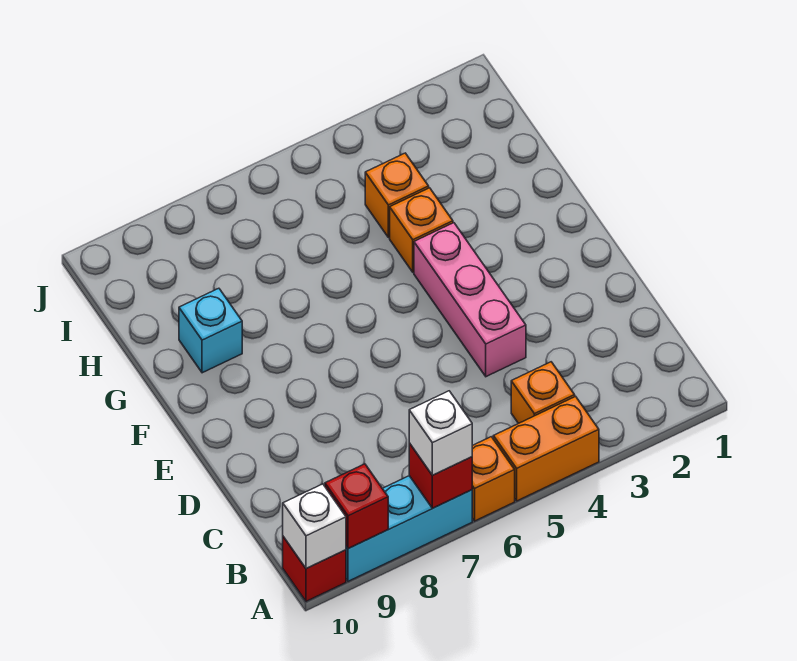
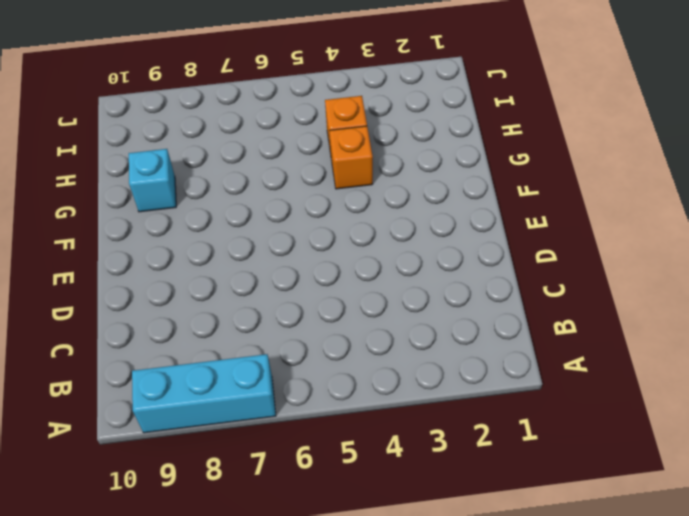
none -> orange brick A4:A5 level 1
none -> orange brick A6 level 1
none -> red brick A10 level 1

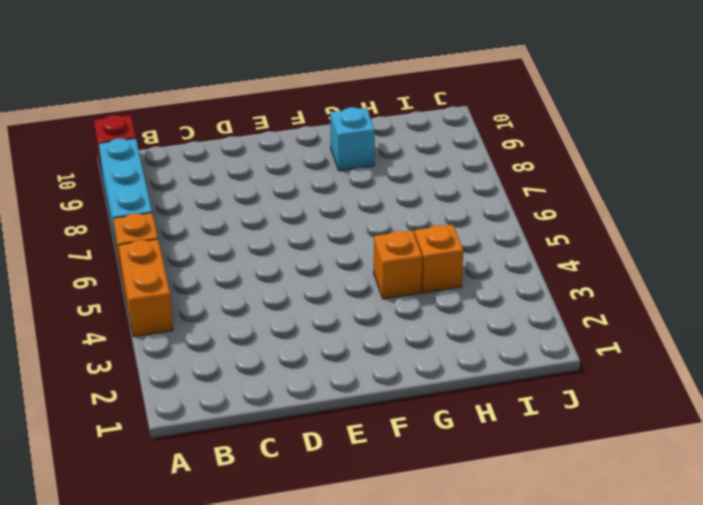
none -> orange brick B4 level 1
none -> pink brick D4:F4 level 1
none -> red brick A7 level 2

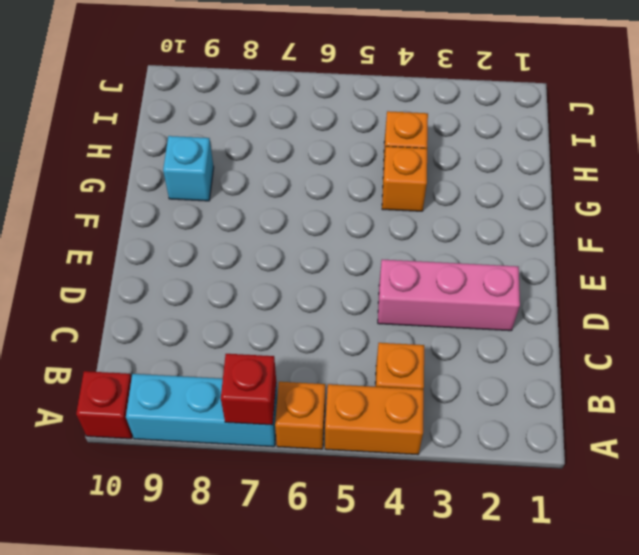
pink brick D2:D4 level 1 -> pink brick D4:F4 level 1
none -> red brick A9 level 2
none -> white brick A10 level 2
none -> white brick A7 level 3

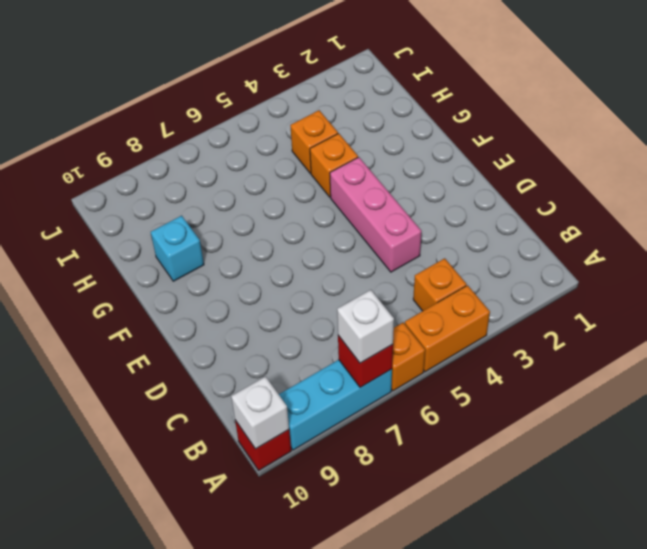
none -> red brick A9 level 2

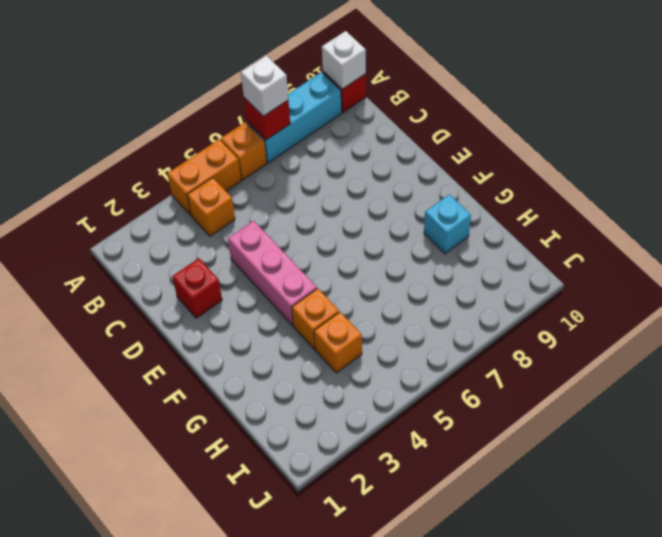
red brick D2 level 1 -> red brick A9 level 2

